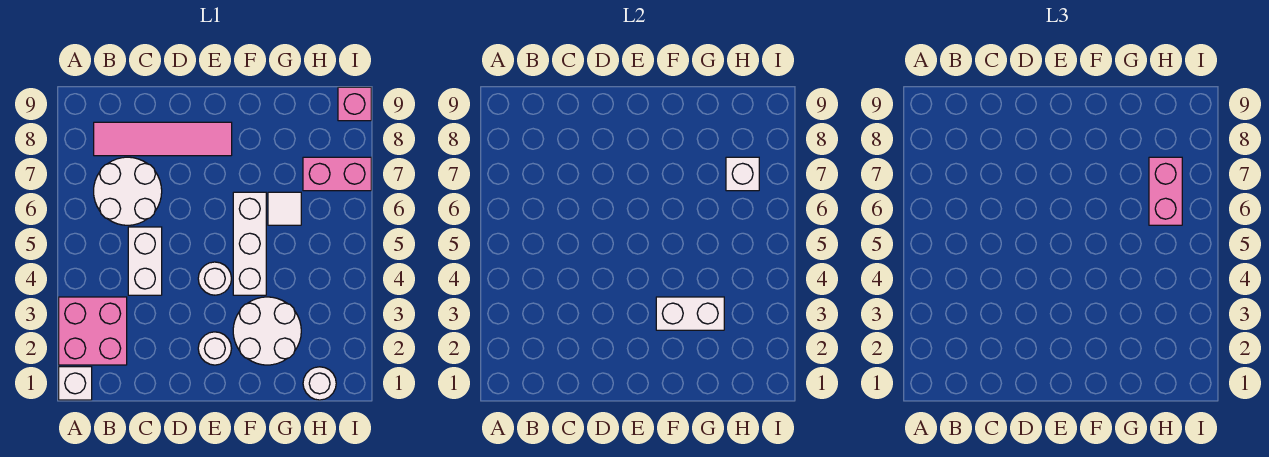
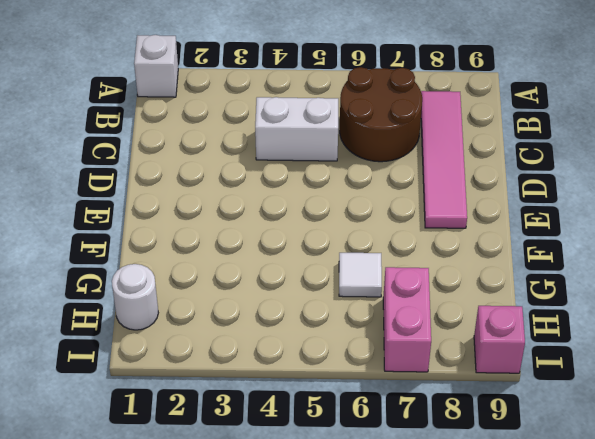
brown round brick B6:C7 level 1 -> white round brick B6:C7 level 1
none -> pink brick A2:B3 level 1
none -> white round brick E2 level 1
none -> white round brick E4 level 1

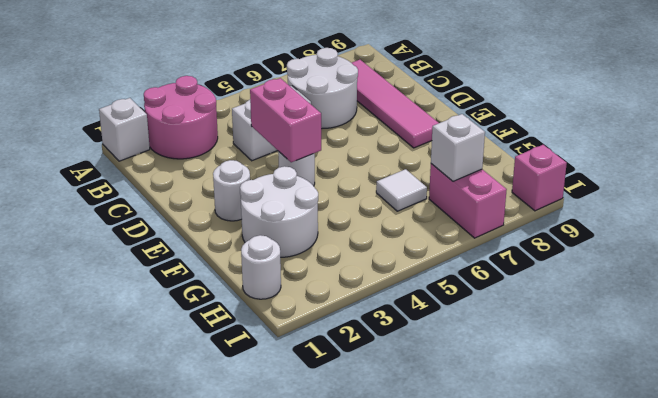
pink round brick A2:B3 level 1 -> pink brick A2:B3 level 1
pink brick D4:E4 level 2 -> pink brick H6:H7 level 3
none -> white brick F4:F6 level 1
none -> white brick F3:G3 level 2

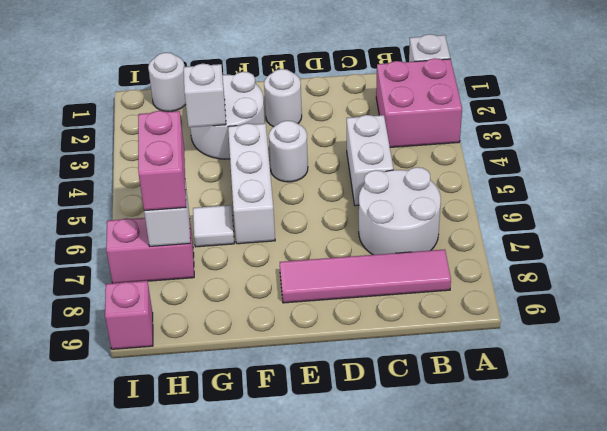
white brick G3 level 2 -> white brick F3:G3 level 2

